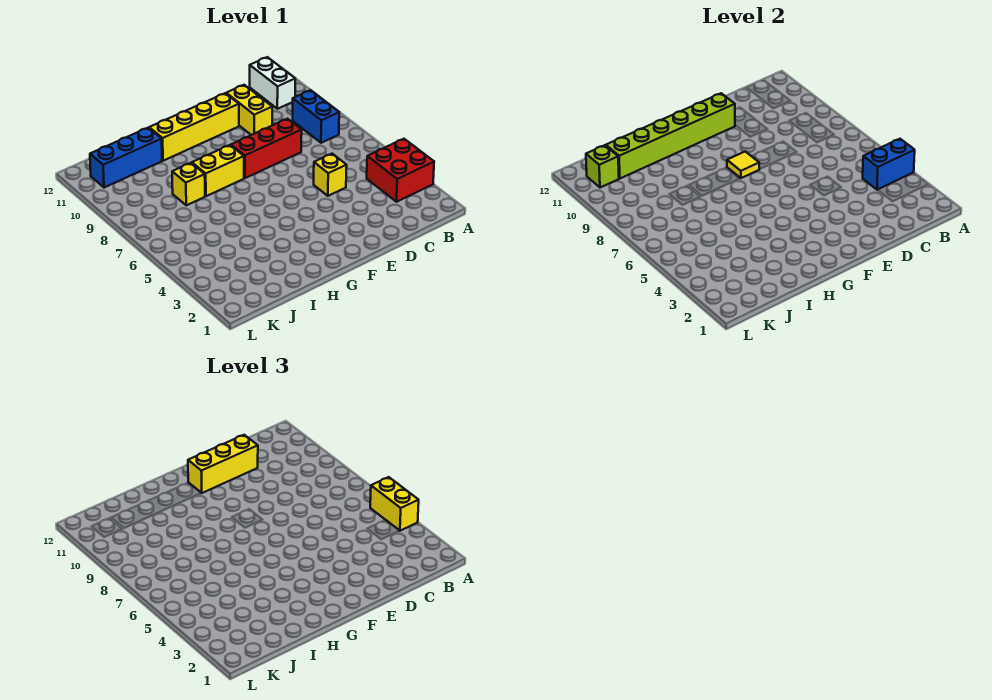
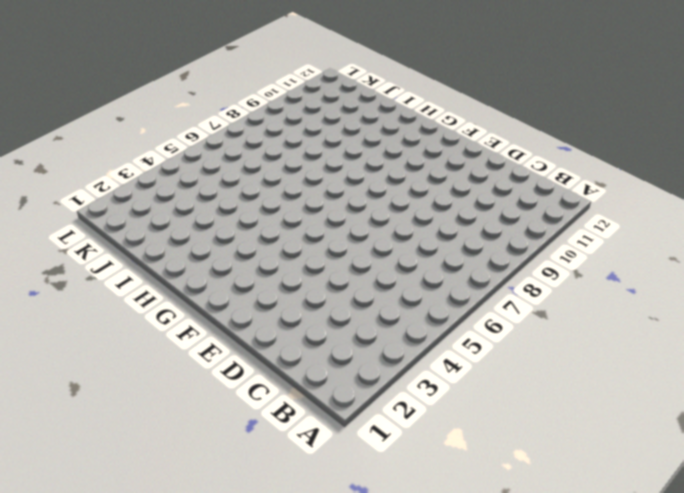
none -> red brick A3:B4 level 1
none -> blue brick B8:B9 level 1
none -> white brick B11:B12 level 1

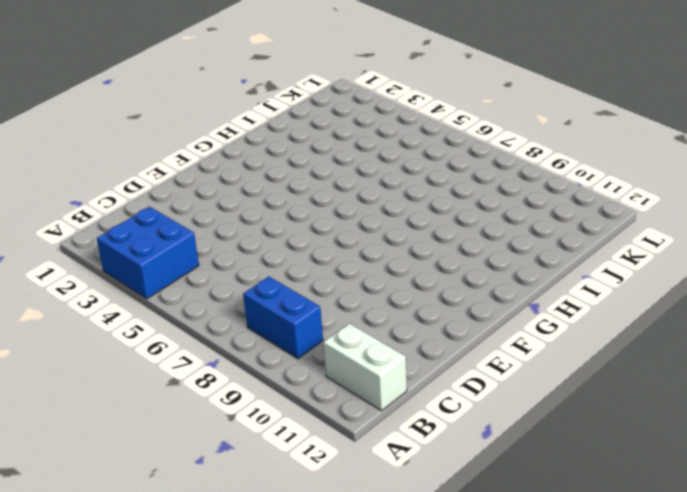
blue brick A3:B4 level 1 -> red brick A3:B4 level 1
none -> yellow brick D5 level 1
none -> red brick D8:F8 level 1
none -> yellow brick D10:D11 level 1

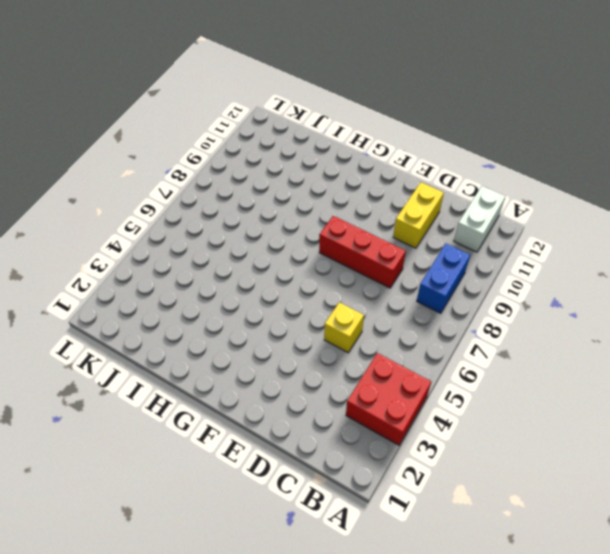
none -> yellow brick E11:H11 level 1
none -> yellow brick G8:H8 level 1
none -> yellow brick I8 level 1

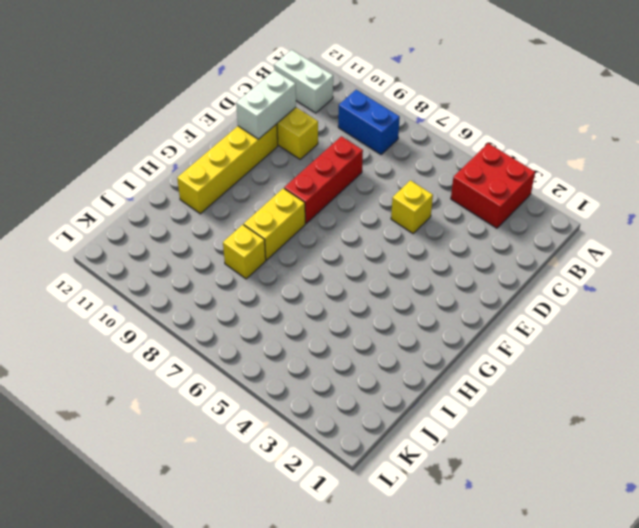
white brick D11:E11 level 2 -> lime brick E11:J11 level 2
none -> blue brick I11:K11 level 1
none -> blue brick A4:B4 level 2
none -> yellow tile F8 level 2

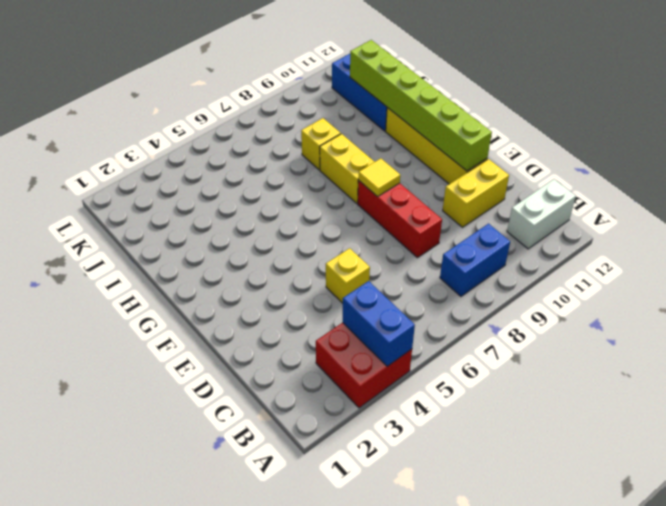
none -> lime brick K11 level 2
none -> yellow brick A4:A5 level 3
none -> yellow brick D11:F11 level 3

